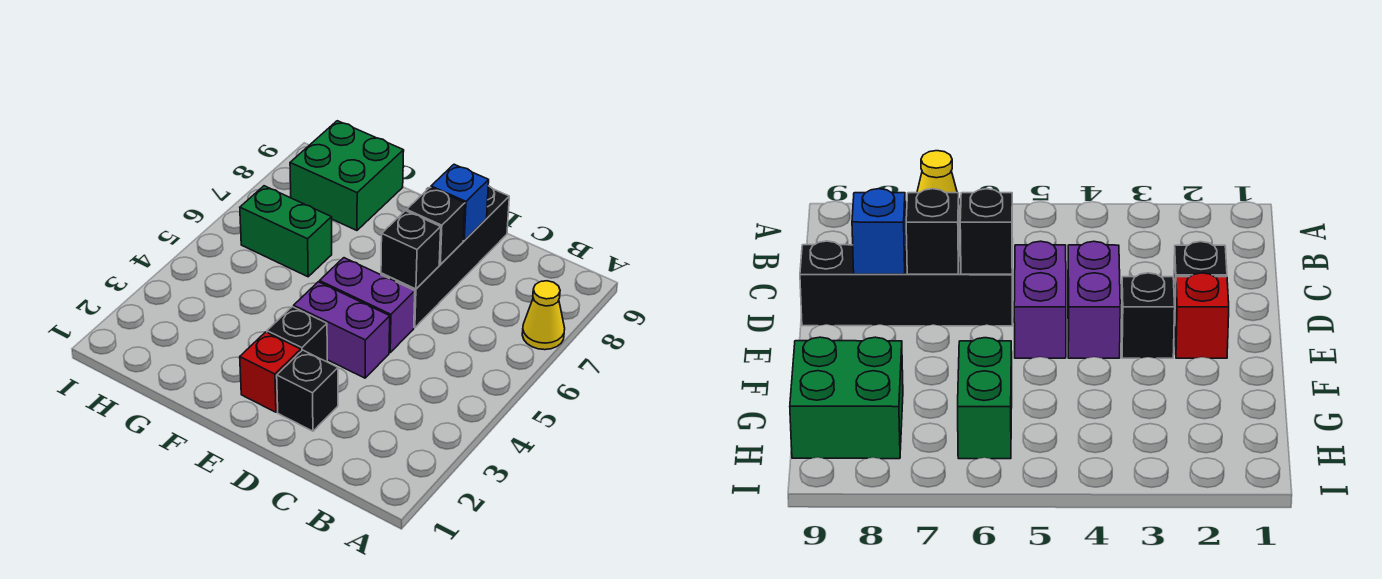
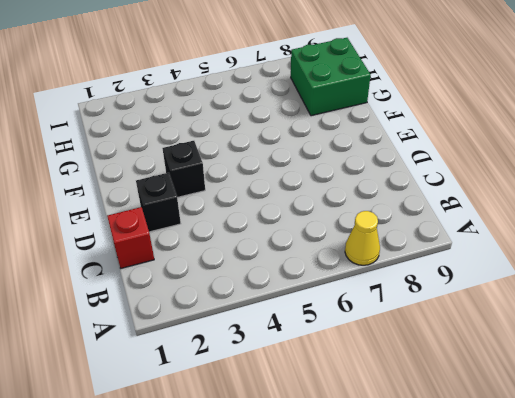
red brick C1 level 1 -> red brick E2 level 1
none -> purple brick D4:E4 level 1
none -> purple brick D5:E5 level 1
none -> black brick D6:D9 level 1

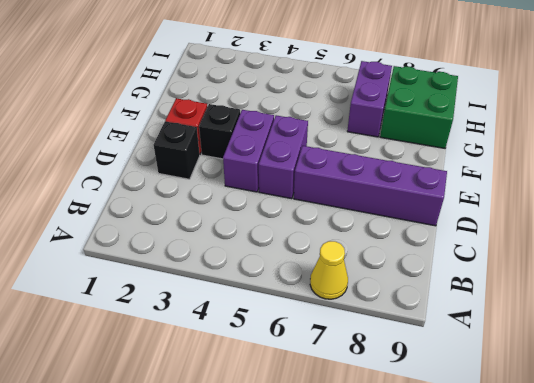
purple brick D6:D9 level 1 -> black brick D6:D9 level 1
purple brick G7:H7 level 1 -> none
none -> green brick G6:H6 level 1
none -> black brick D6 level 2
none -> black brick D7 level 2

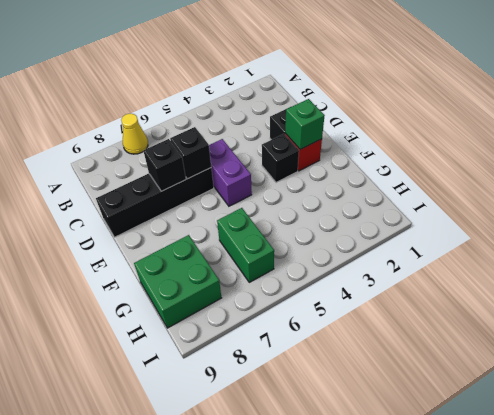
green brick E2 level 2 -> none
none -> purple brick D4:E4 level 1
none -> blue brick D8 level 2

